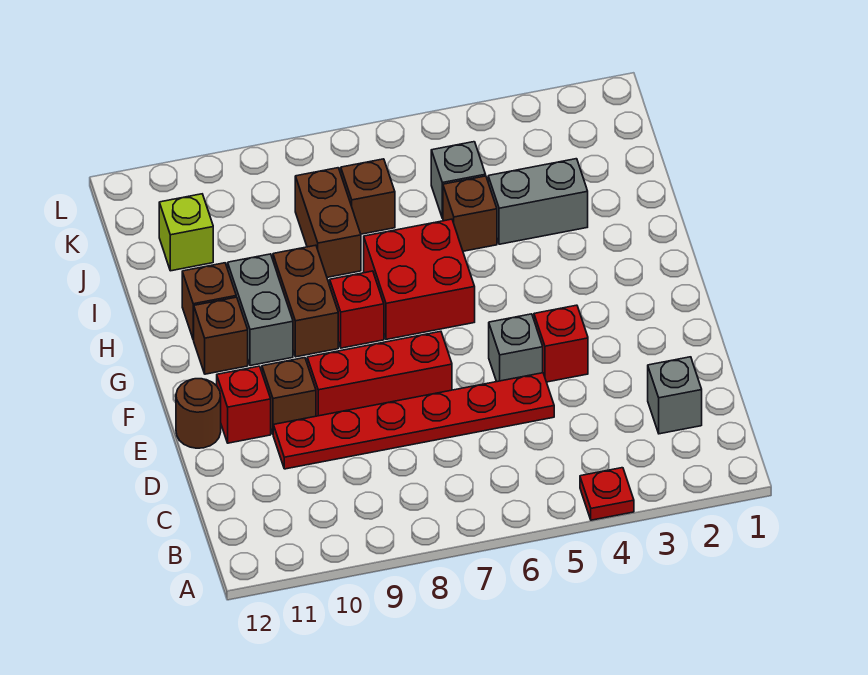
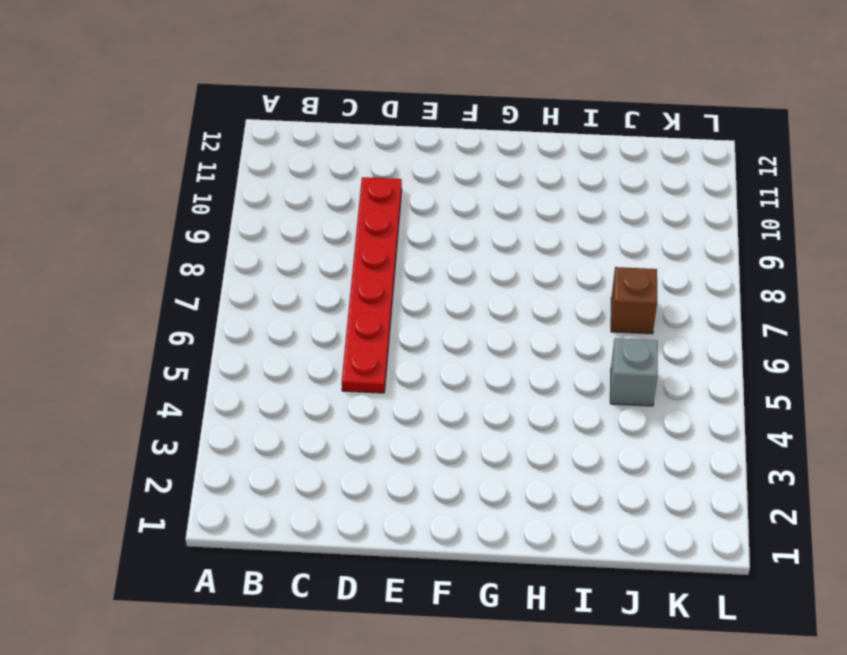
none -> red plate A4 level 1
none -> grey brick C2 level 1
none -> red brick E4 level 1

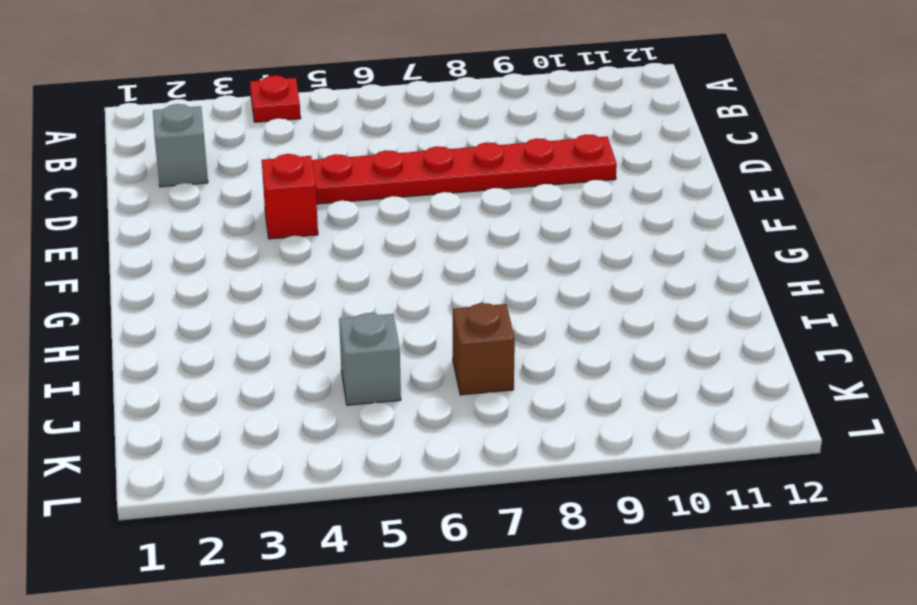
none -> grey brick E5 level 1
none -> red brick E7:E9 level 1
none -> brown brick E10 level 1

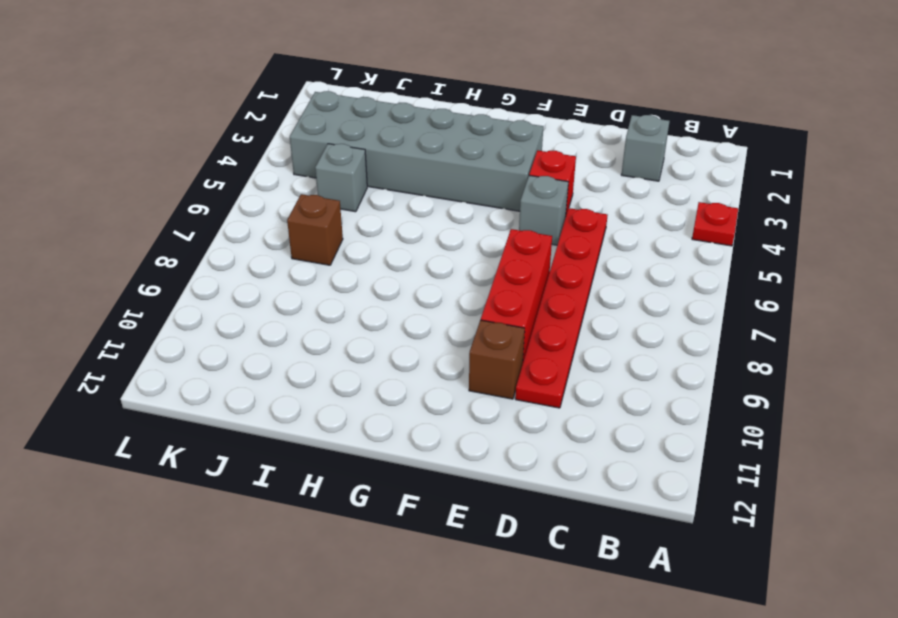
grey brick F3:K4 level 1 -> grey brick I3:I4 level 1
none -> red brick E11 level 1
none -> brown round brick E12 level 1
none -> red brick G6:H7 level 1

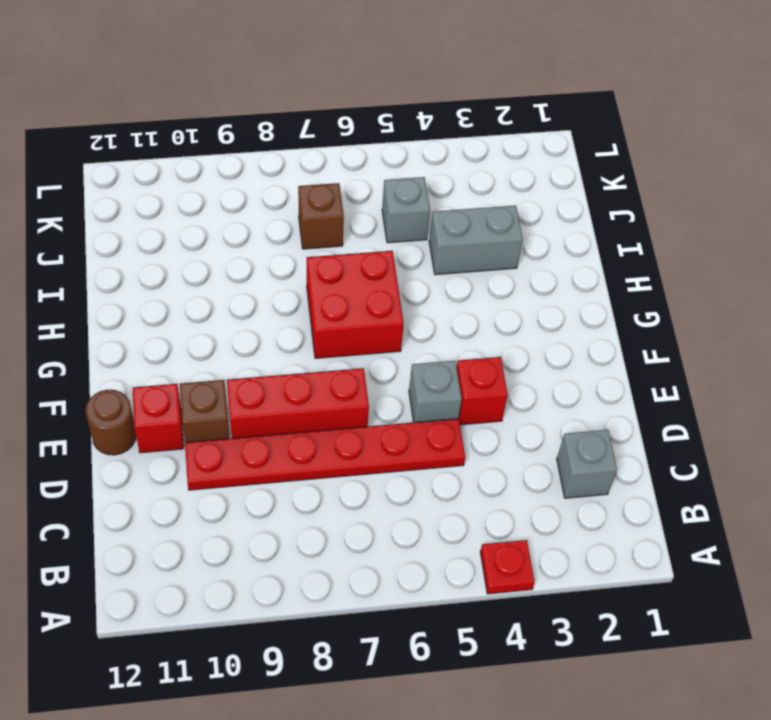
none -> red brick G8 level 1
none -> brown brick G9:H9 level 1
none -> grey brick G10:H10 level 1

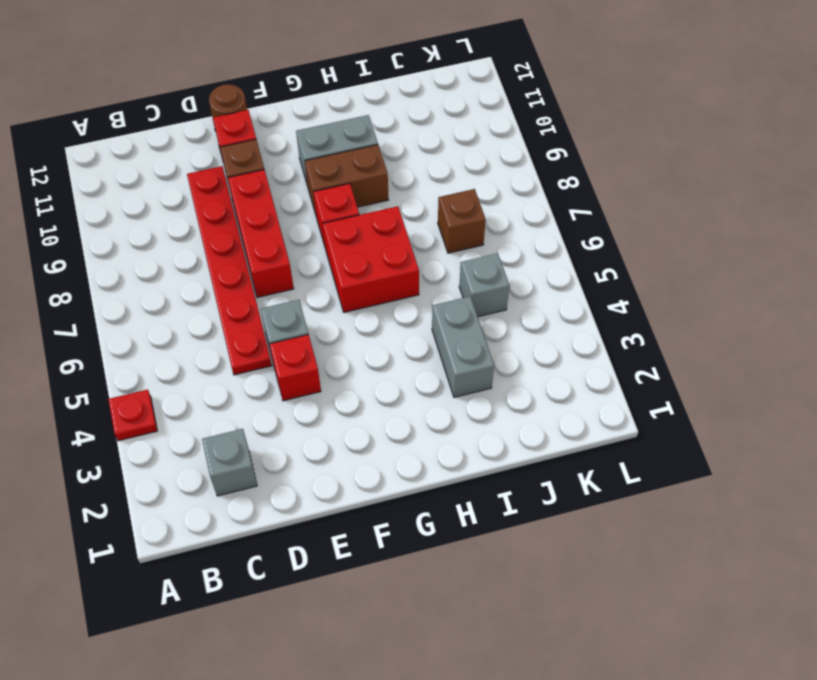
none -> brown brick G11 level 1
none -> brown brick H11 level 1
none -> brown brick I5 level 1

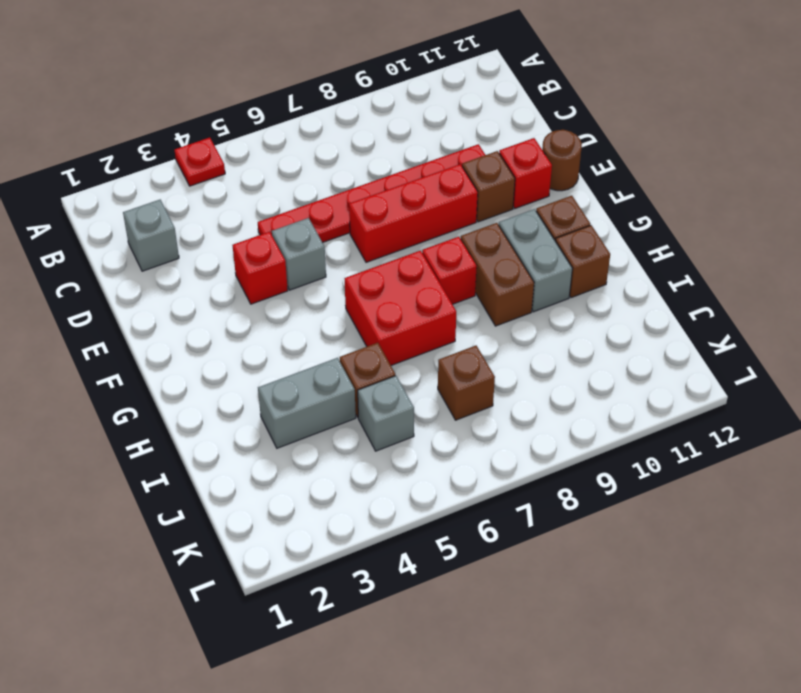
none -> brown brick I8:J8 level 1
none -> lime brick J11 level 1

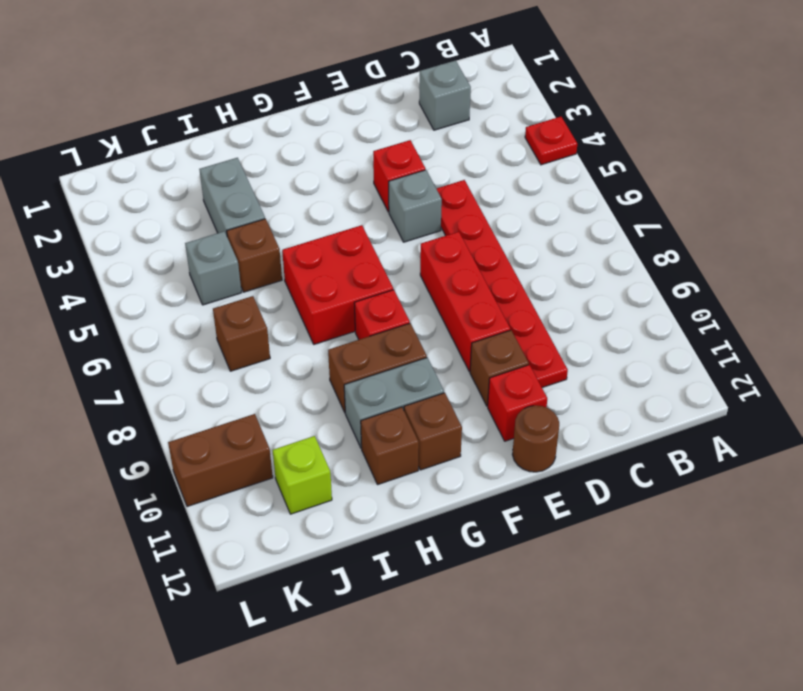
brown brick K10:L10 level 1 -> brown brick I8:J8 level 1

